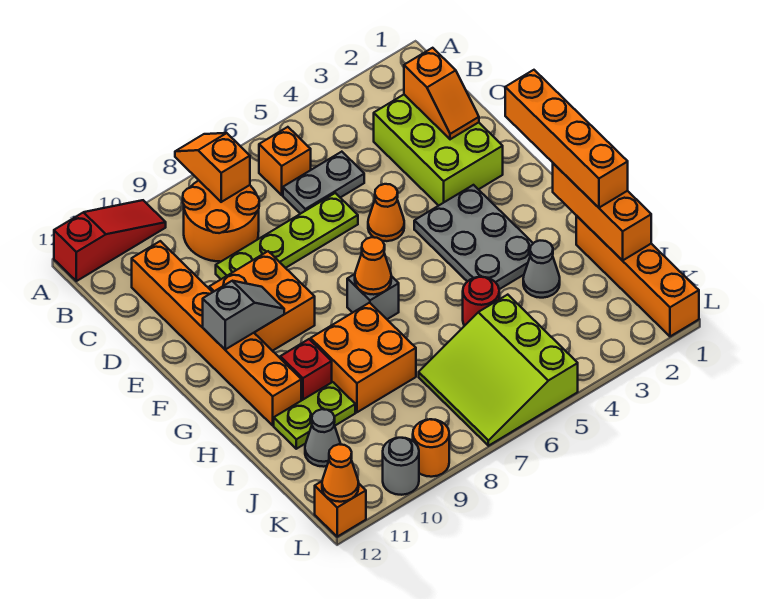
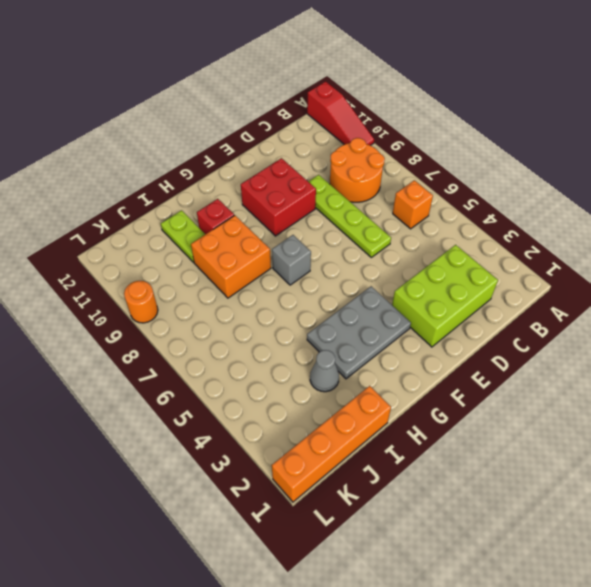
red brick E9:F10 level 1 -> orange brick E9:F10 level 1
none -> grey plate C5:C6 level 1
none -> orange brick C11:H11 level 1
none -> orange cone E5 level 1

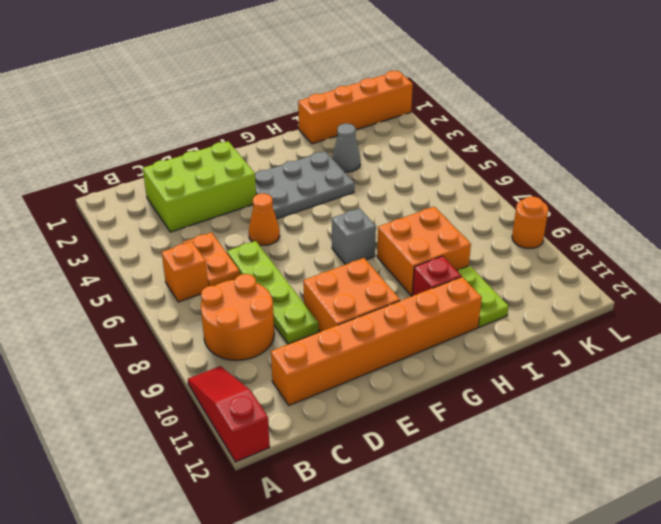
orange plate C5:C6 level 1 -> grey plate C5:C6 level 1
none -> red round brick I5 level 1
none -> lime slope J5:L7 level 1 top 5
none -> grey cone J11 level 1

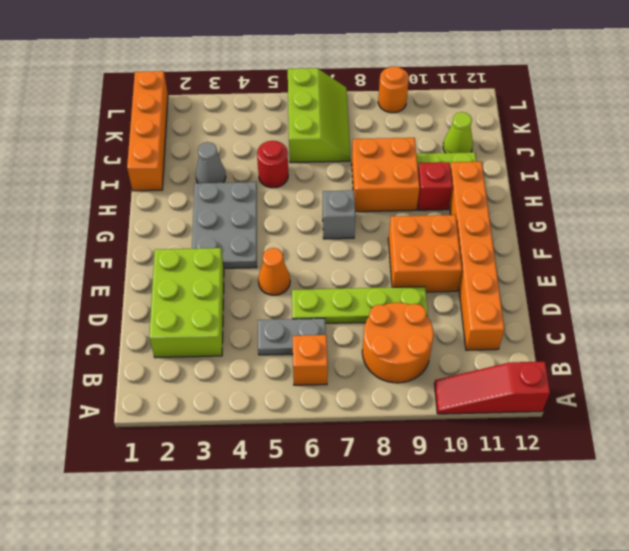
lime slope J6:L7 level 1 top 6 -> lime slope J5:L7 level 1 top 5
lime cone J11 level 1 -> grey cone J11 level 1
none -> grey round brick L10 level 1
none -> orange brick L12 level 1
none -> orange slope A8:B8 level 2 top B

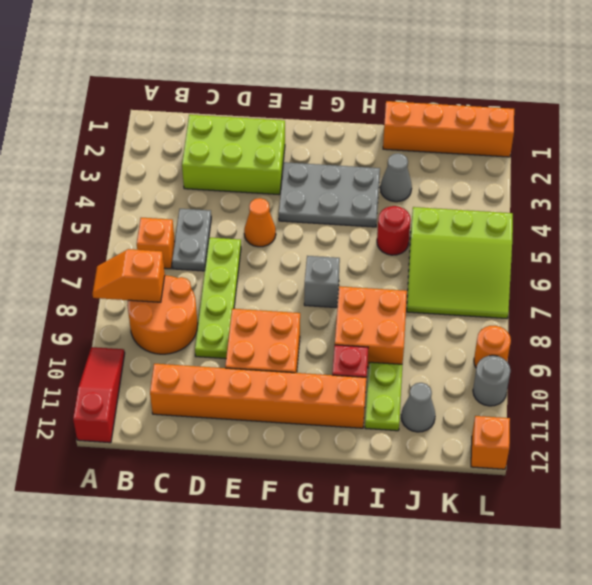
none -> orange slope C2:D2 level 2 top C
none -> grey slope F10:F11 level 2 top 11
none -> orange cone G7 level 2

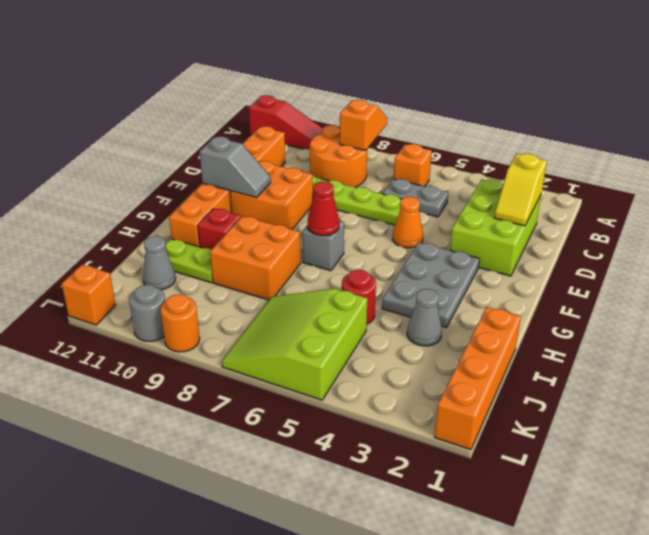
yellow slope C2:D2 level 2 top C -> orange slope C2:D2 level 2 top C
red cone G7 level 2 -> orange cone G7 level 2
none -> orange brick H1:J1 level 2
none -> orange cone L12 level 2
none -> orange brick F1:I1 level 3

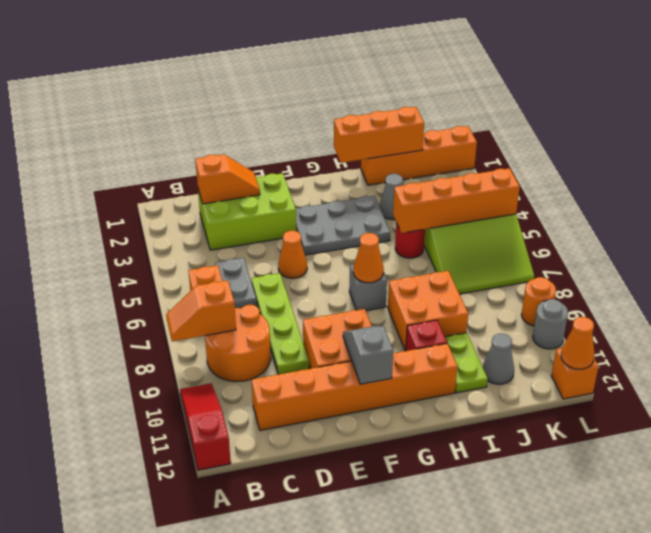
orange brick I5:L5 level 2 -> orange brick F1:I1 level 3

